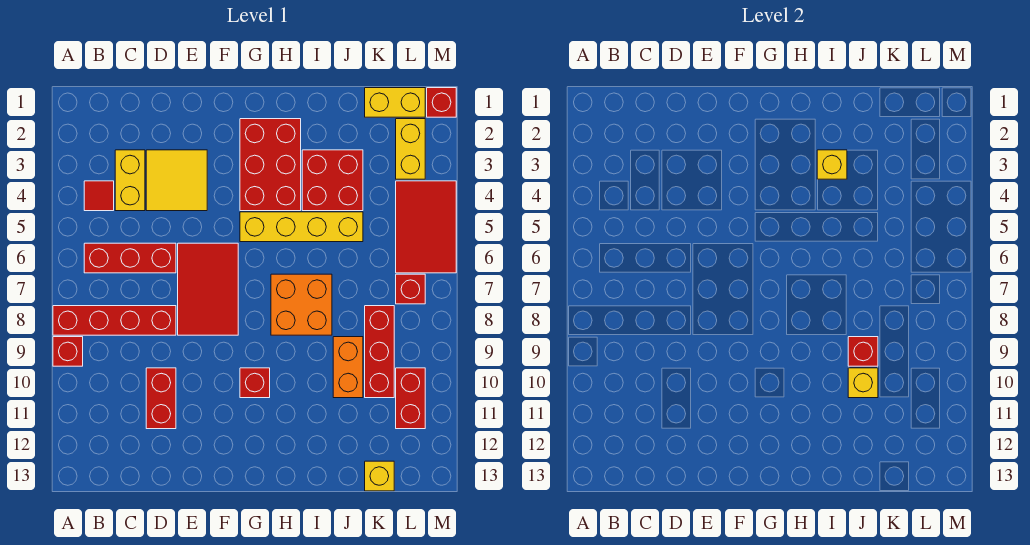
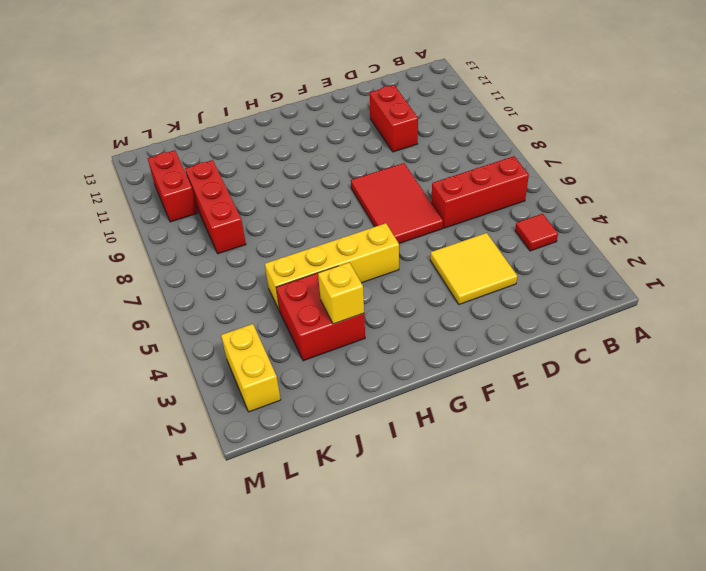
none -> red brick A8:D8 level 1
none -> red brick A9 level 1
none -> yellow brick C3:C4 level 1

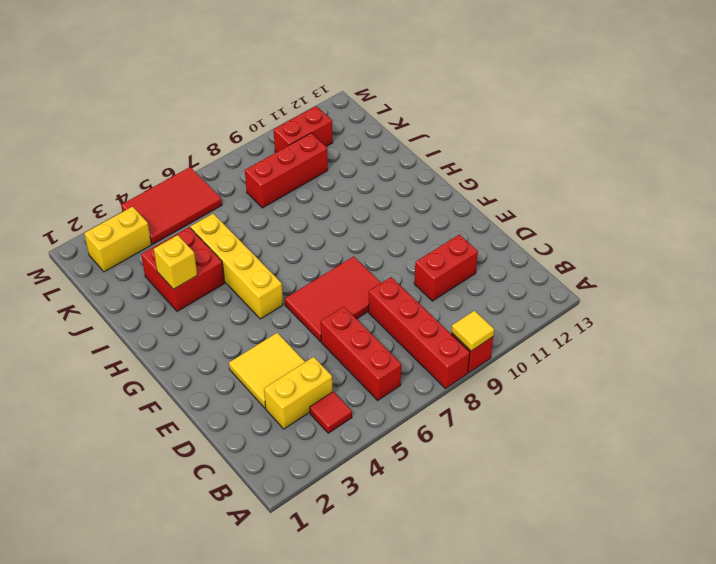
yellow tile A9 level 2 -> none
none -> red brick G2:H4 level 1
none -> red brick G10 level 1
none -> orange brick H7:I8 level 1

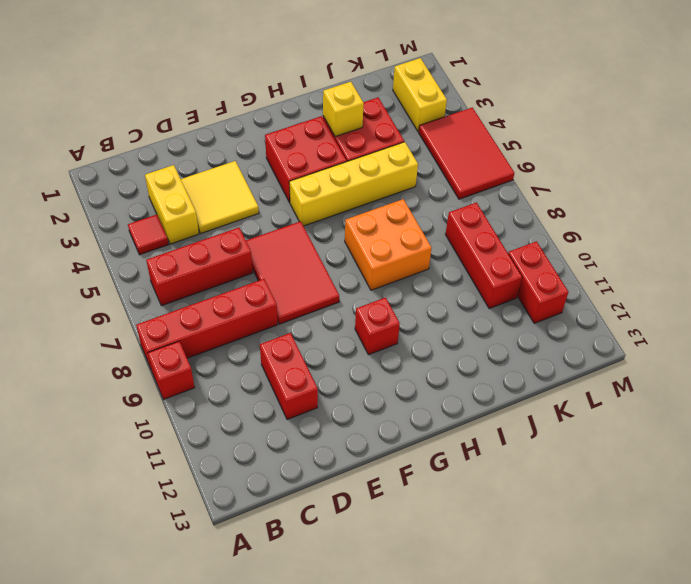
red brick G3:H4 level 1 -> red brick G2:H4 level 1
none -> orange brick J9:J10 level 1
none -> yellow brick K1:L1 level 1
none -> yellow brick K13 level 1

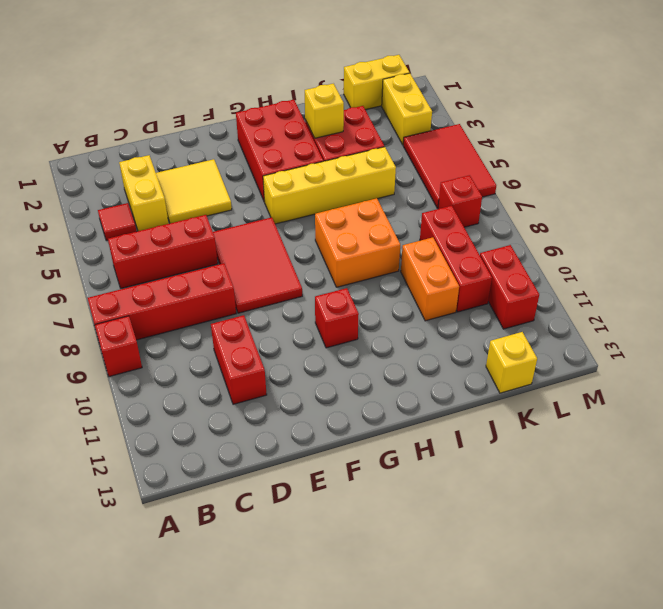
none -> red brick M1 level 1
none -> red brick J9 level 2
none -> yellow brick J10 level 2

